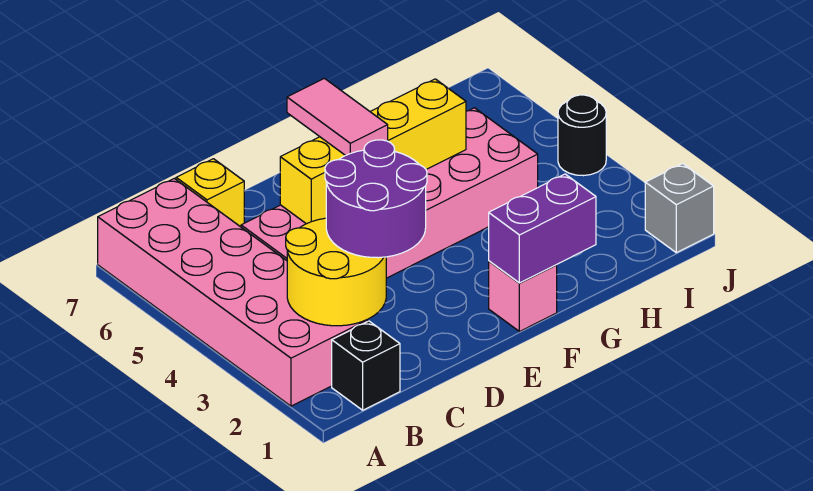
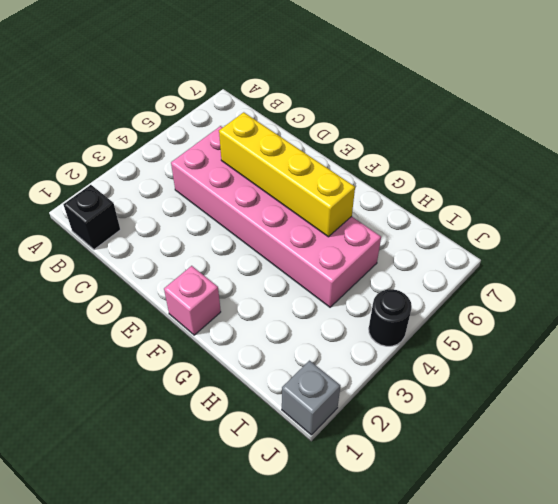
none -> pink brick A2:B7 level 1
none -> yellow brick C7 level 1
none -> yellow round brick B2:C3 level 2

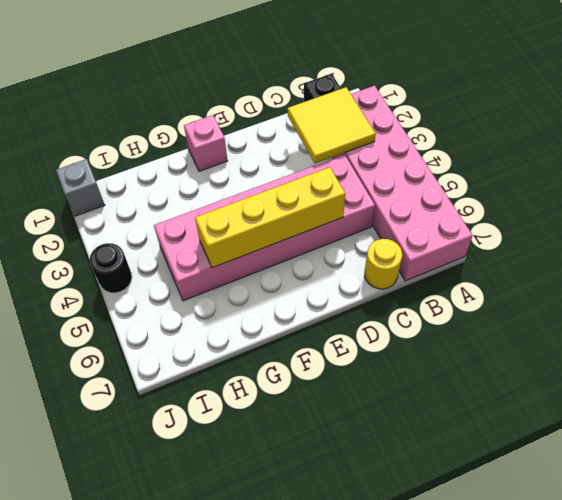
yellow tile B2:C3 level 2 -> yellow round brick B2:C3 level 2
yellow round brick C7 level 1 -> yellow brick C7 level 1
none -> purple brick F1:G1 level 2
none -> purple round brick C2:D3 level 3
none -> pink tile E5:E6 level 3

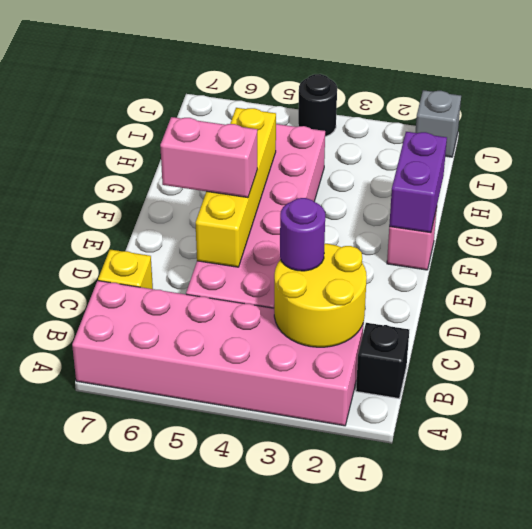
purple round brick C3 level 3 -> purple round brick C2:D3 level 3
pink brick E5:E6 level 3 -> pink tile E5:E6 level 3

